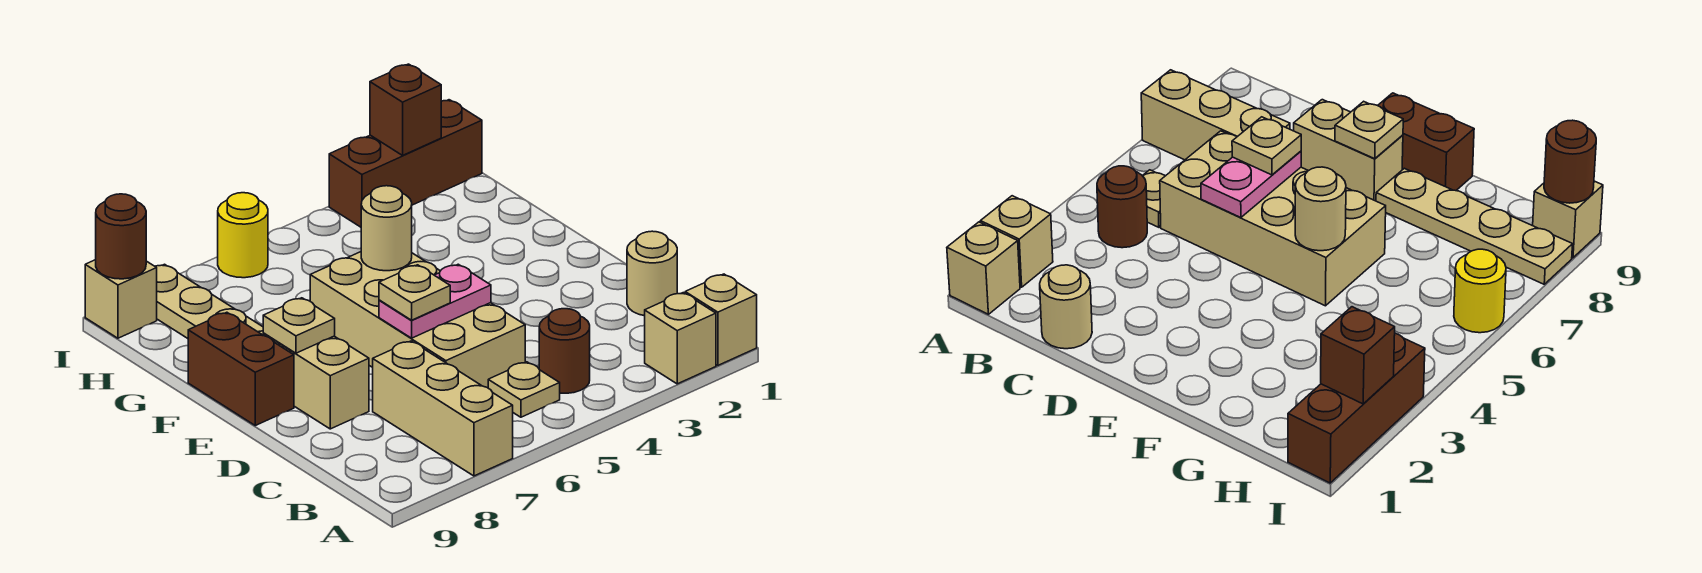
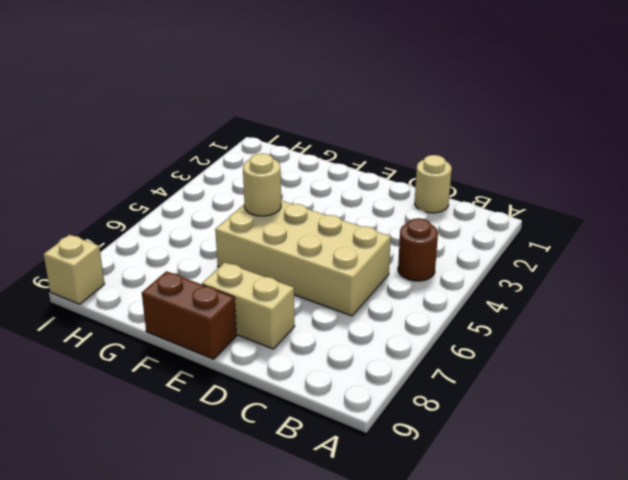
none -> tan brick A1 level 1
none -> tan brick A2 level 1
none -> tan brick A7:C7 level 1

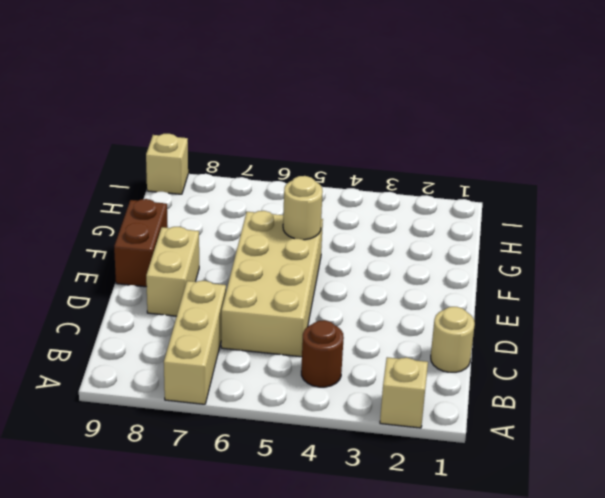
none -> tan brick A1 level 1
none -> tan plate B5 level 1
none -> tan plate F8:I8 level 1

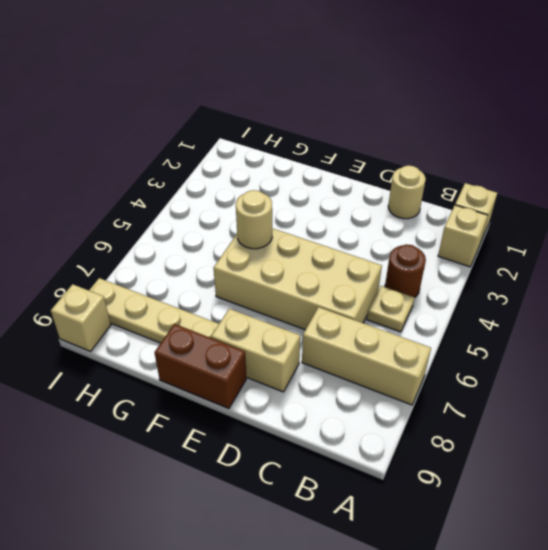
none -> brown brick I1:I3 level 1
none -> yellow round brick I6 level 1
none -> pink plate D5:D6 level 2

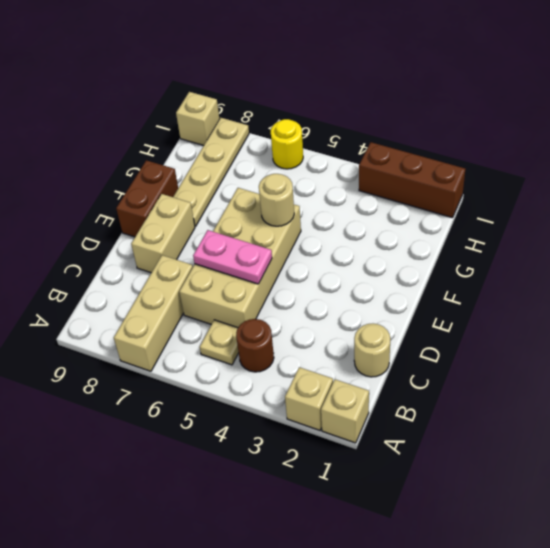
none -> tan plate E8 level 2
none -> brown brick I2 level 2
none -> brown round brick I9 level 2

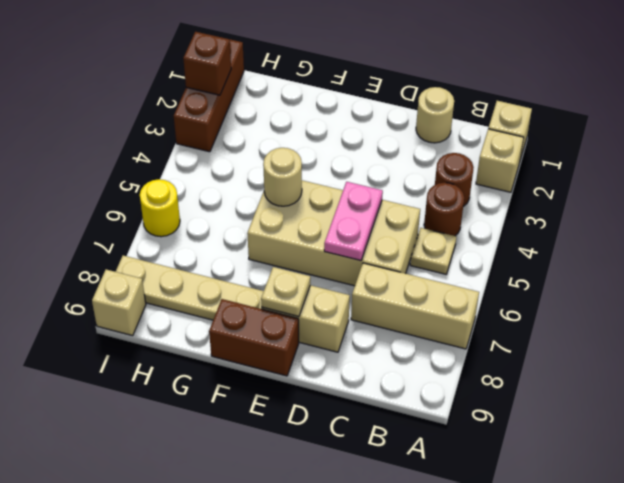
brown round brick B3 level 1 -> brown round brick I9 level 2
none -> tan plate D6 level 3

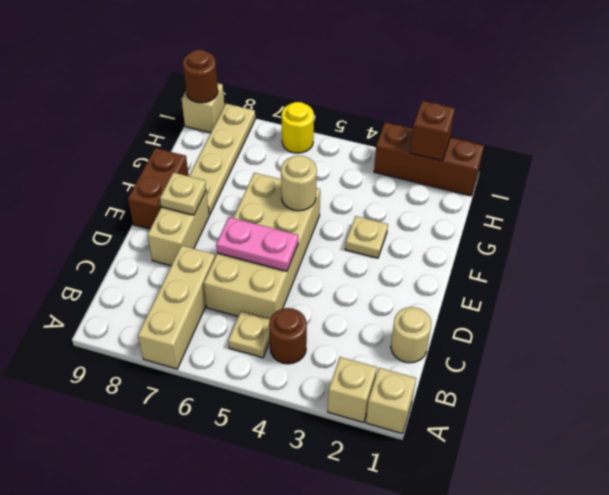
tan plate F3 level 1 -> tan plate D6 level 3

